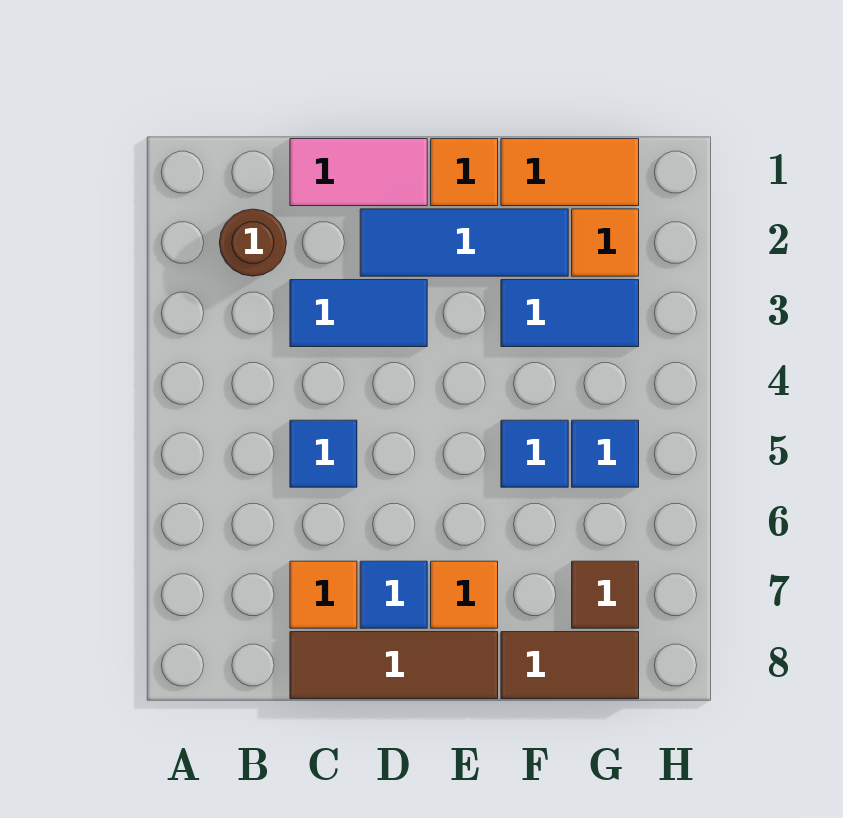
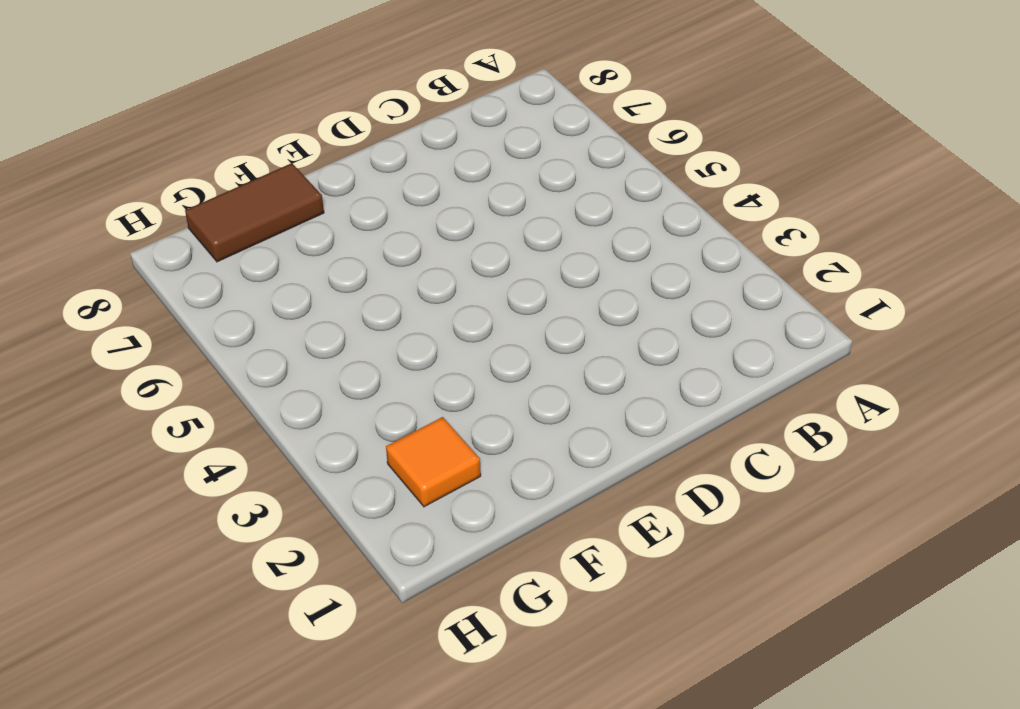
none -> brown round brick B2 level 1
none -> pink tile C1:D1 level 1
none -> blue tile C3:D3 level 1

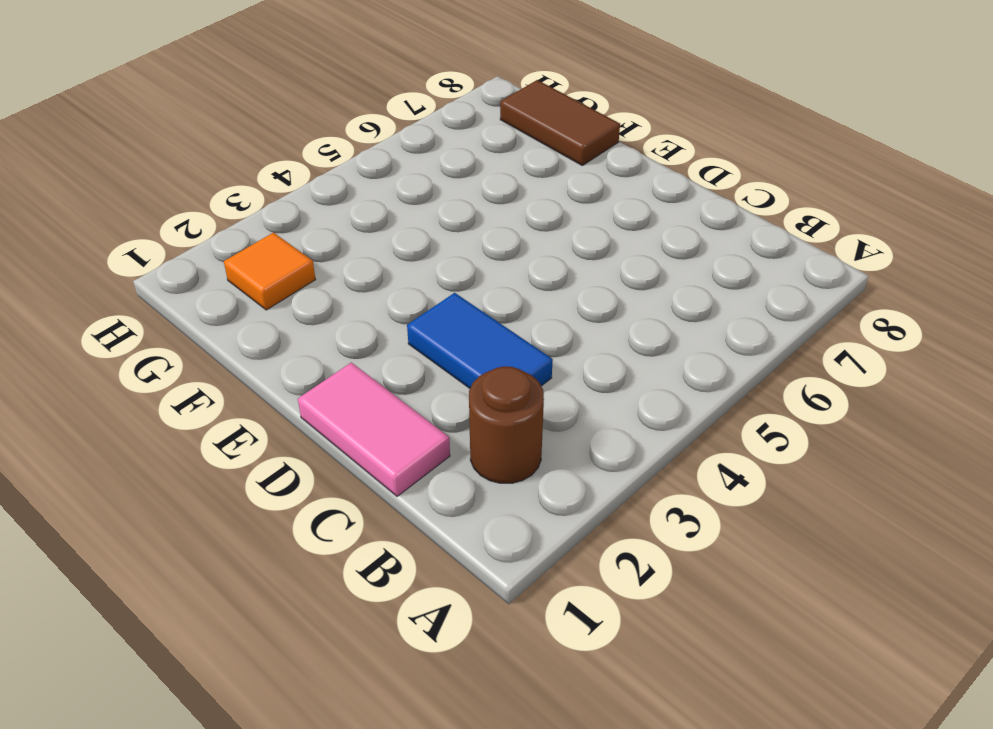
none -> blue tile C5 level 1
none -> orange tile C7 level 1
none -> brown tile C8:E8 level 1

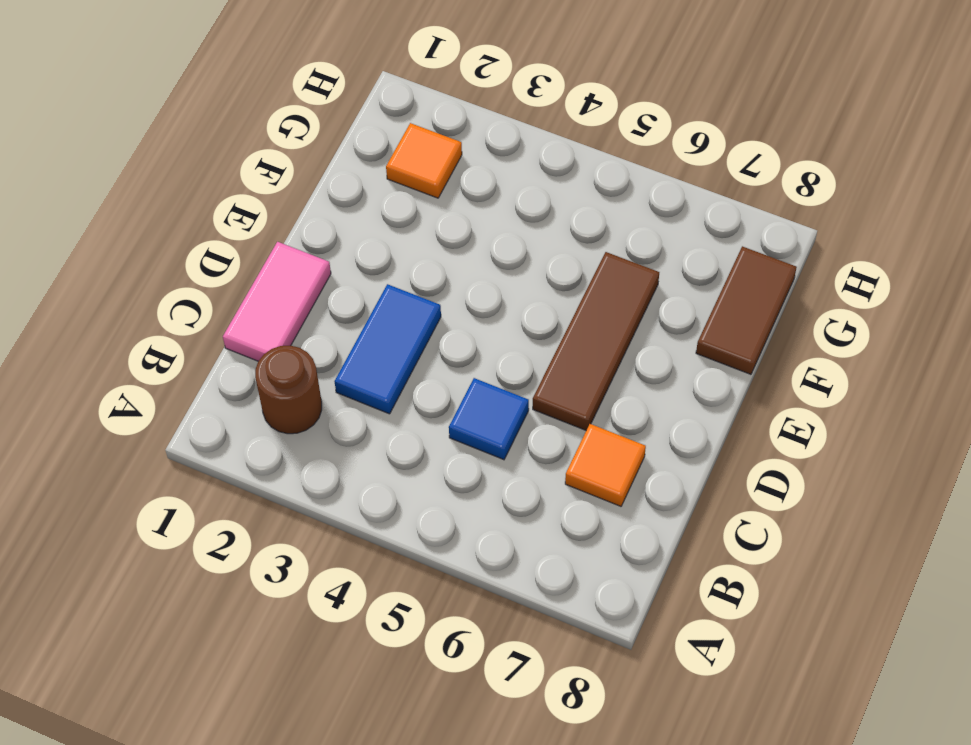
brown tile D6:F6 level 1 -> brown tile C8:E8 level 1
none -> blue tile D2:F2 level 1
none -> blue tile D7 level 1
none -> orange tile E1 level 1

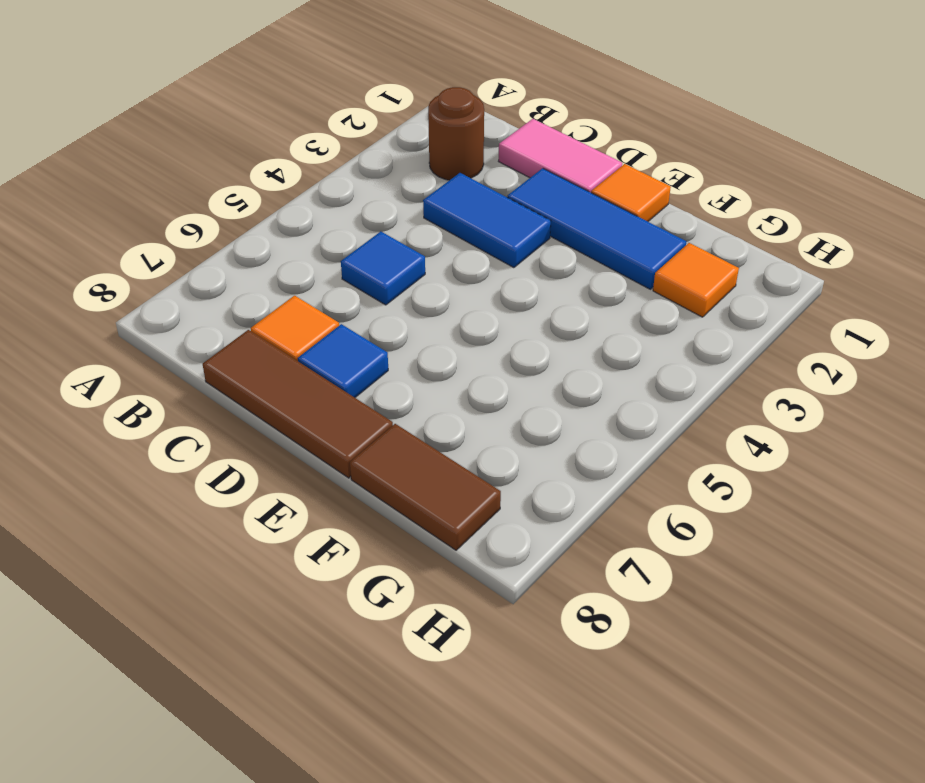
none -> orange tile E7 level 1
none -> orange tile F1:G1 level 1
none -> blue tile F3:G3 level 1

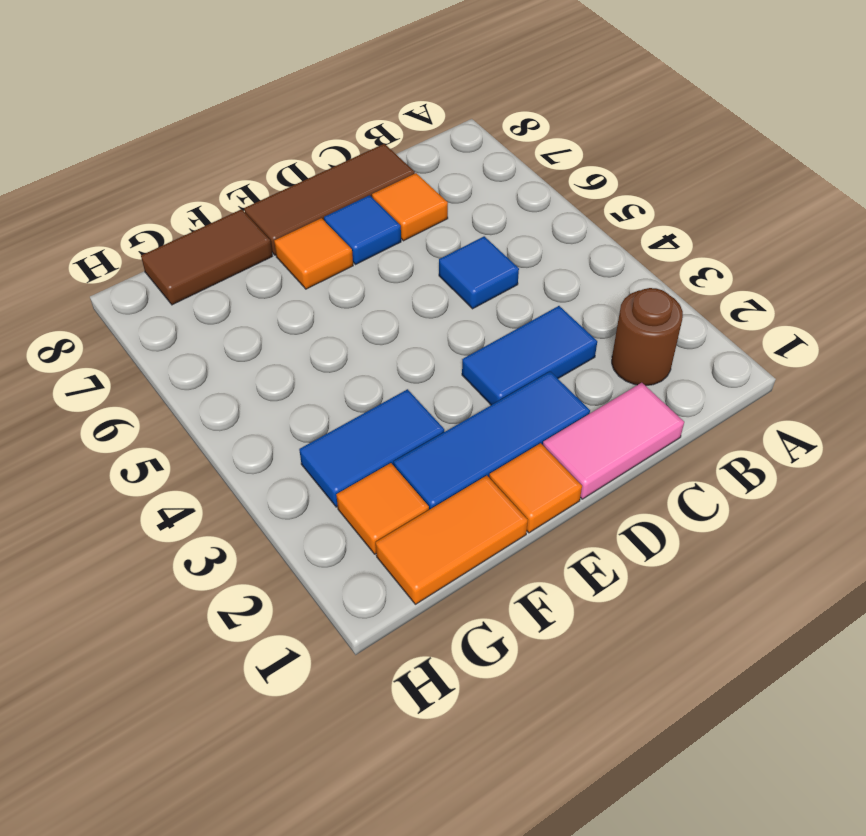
none -> blue tile F5 level 1
none -> blue tile G5 level 1
none -> brown tile G7 level 1

